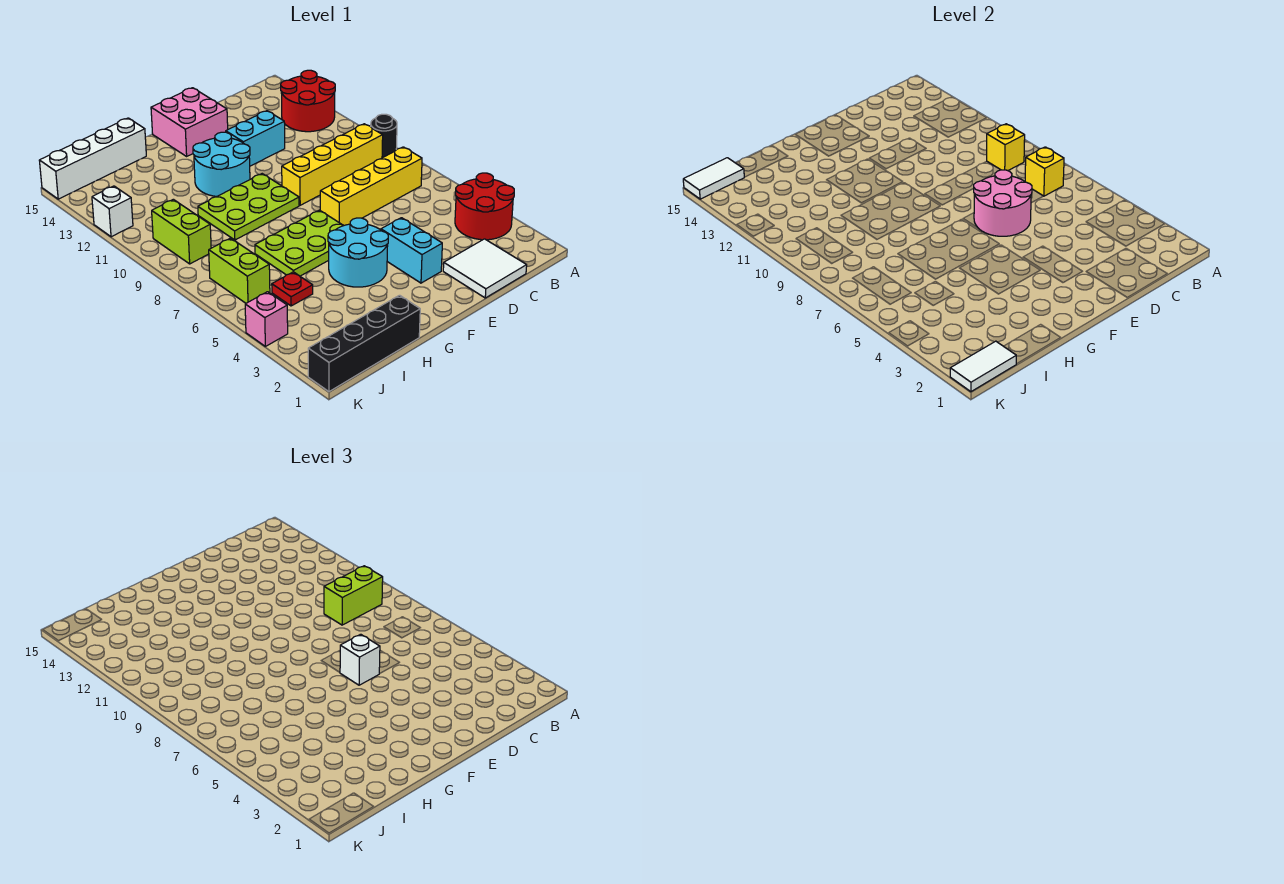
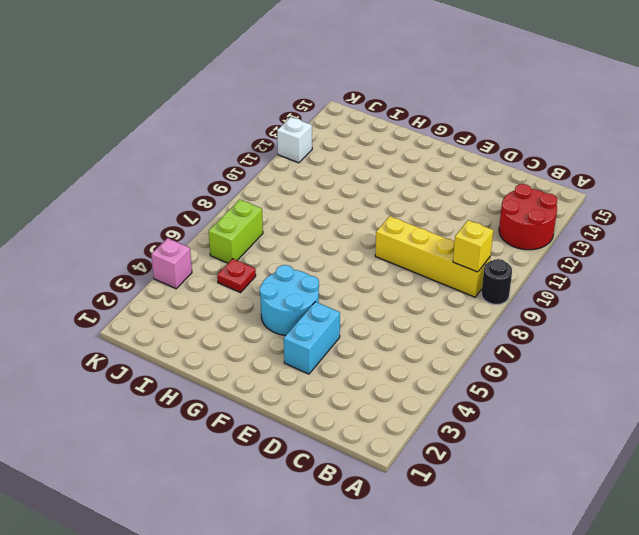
none -> red round brick A3:B4 level 1
none -> yellow brick B7:E7 level 1
none -> white tile C1:D2 level 1

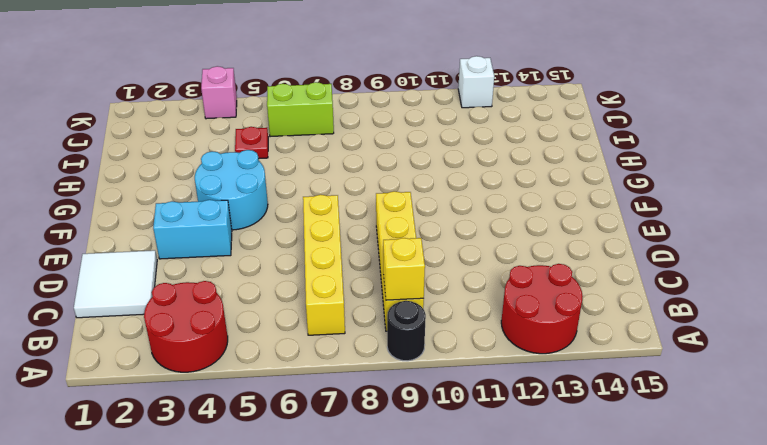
none -> cyan brick D12:E12 level 1
none -> pink brick E14:F15 level 1
none -> lime plate F6:H7 level 1

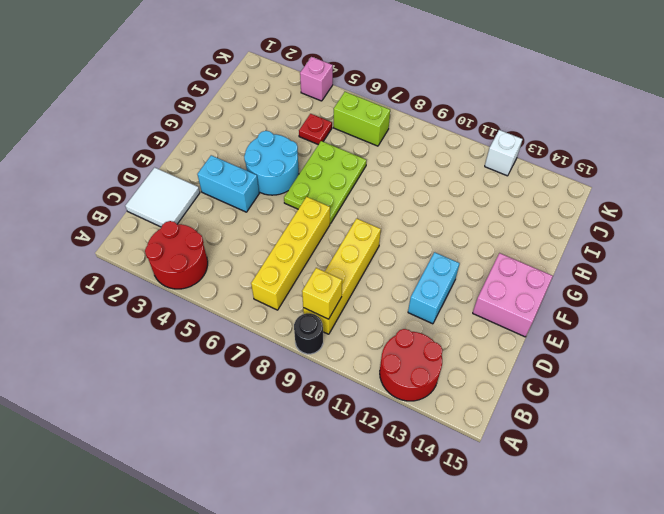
none -> lime plate F9:H10 level 1
none -> cyan round brick F11:G12 level 1
none -> black brick H1:K1 level 1

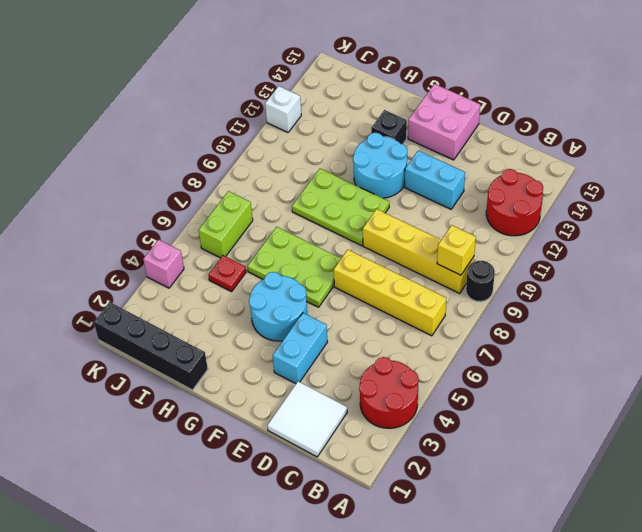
black brick G13 level 1 -> none
none -> white brick H15:K15 level 1
none -> lime brick J9:J10 level 1
none -> yellow brick B7 level 2

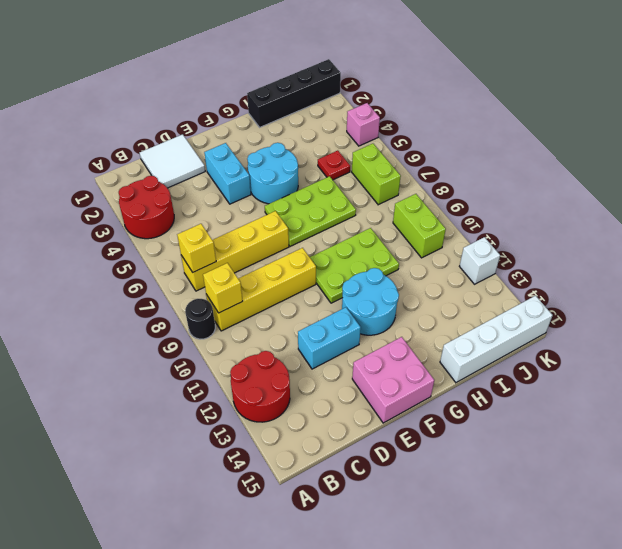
none -> pink round brick D6:E7 level 2
none -> white tile J1:K1 level 2
none -> white tile J15:K15 level 2

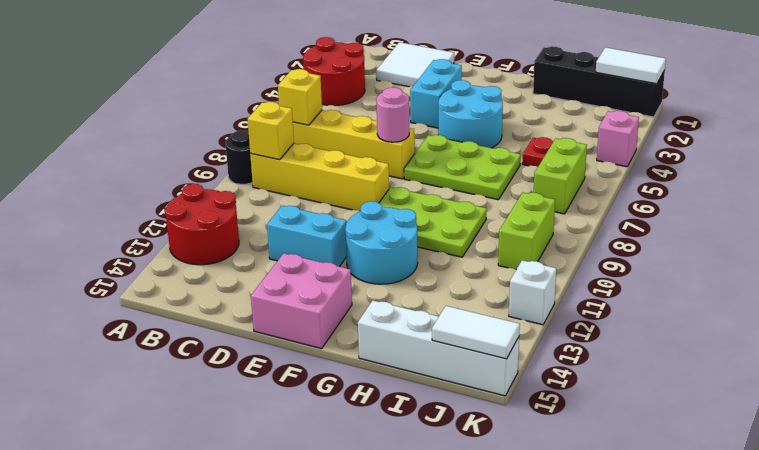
pink round brick E7 level 2 -> pink round brick D6:E7 level 2
none -> lime brick B9:C9 level 3
none -> white brick E6 level 3

